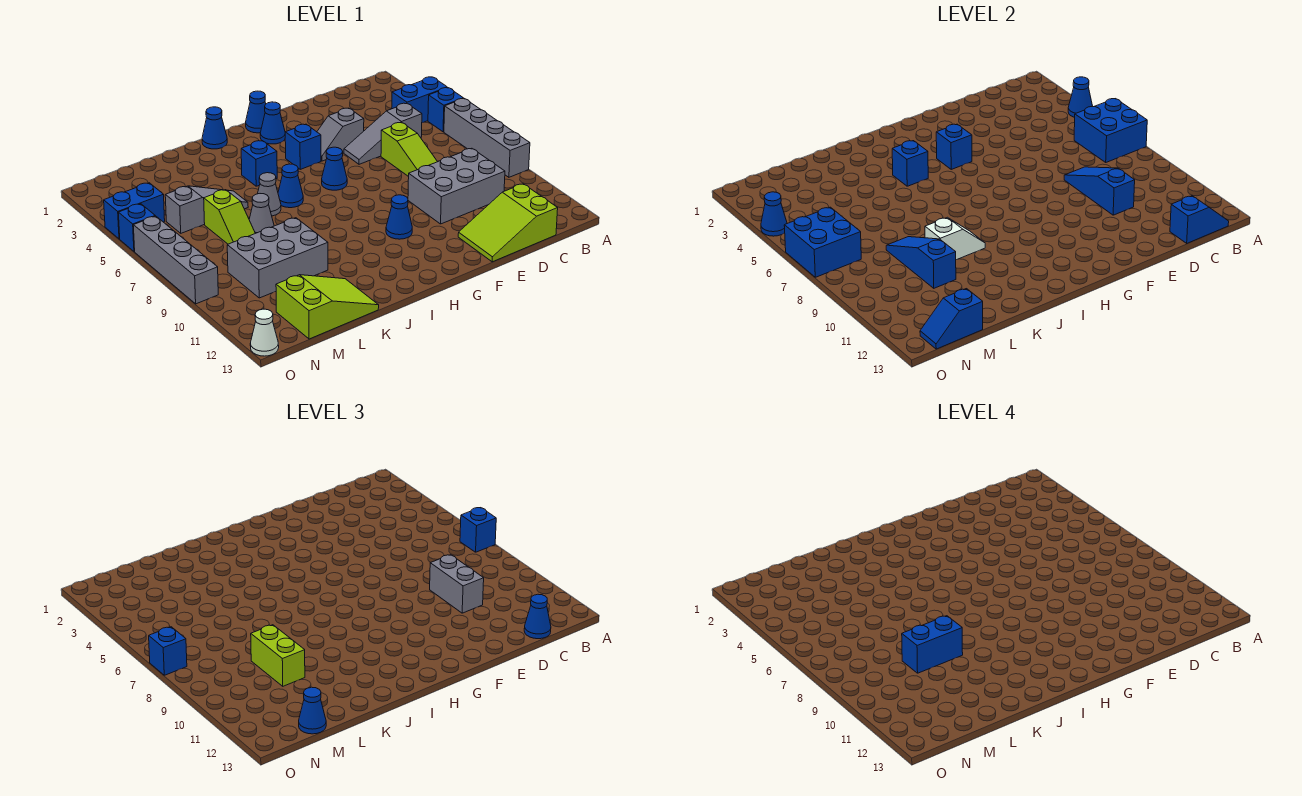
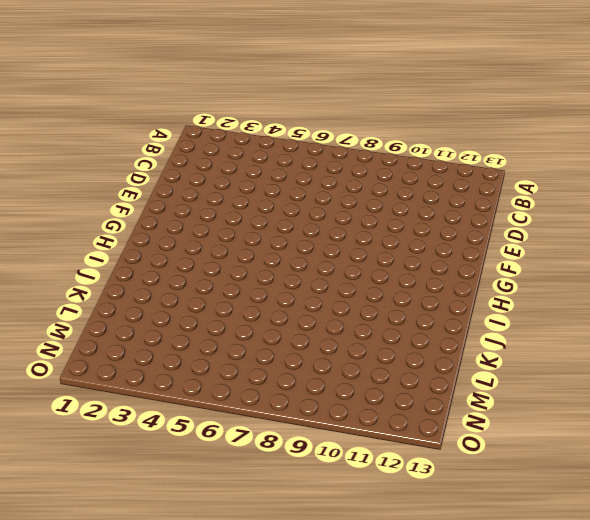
none -> blue brick A4:B4 level 1
none -> blue brick A5 level 1
none -> grey brick A6:A9 level 1
none -> grey slope C5:E5 level 1 top C

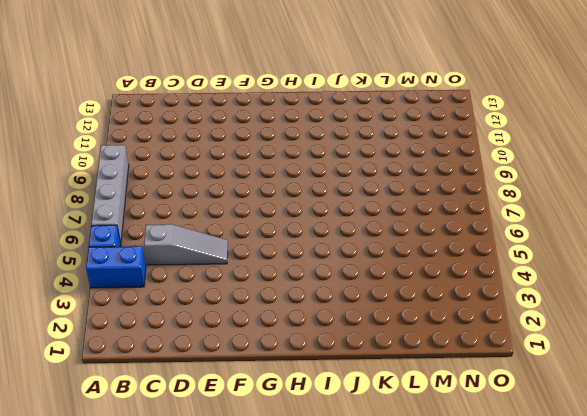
none -> grey brick C9:E10 level 1
none -> lime slope C12:E13 level 1 top C
none -> lime slope D6:D8 level 1 top 6
none -> grey slope E4:F4 level 1 top E

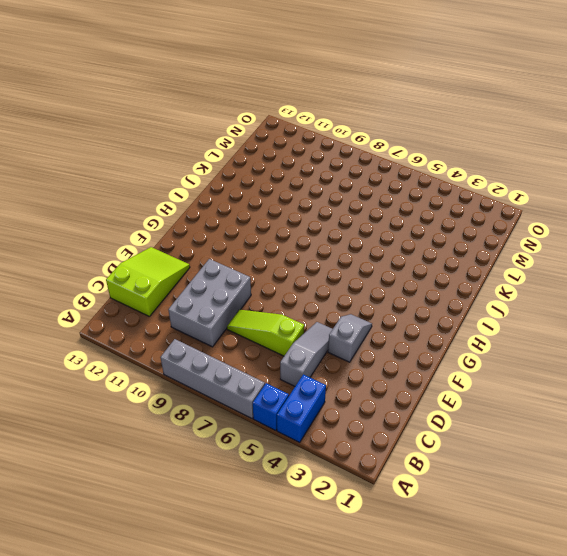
none -> blue cone G1 level 1
none -> blue cone G2 level 1
none -> blue brick G4 level 1
none -> blue cone G6 level 1

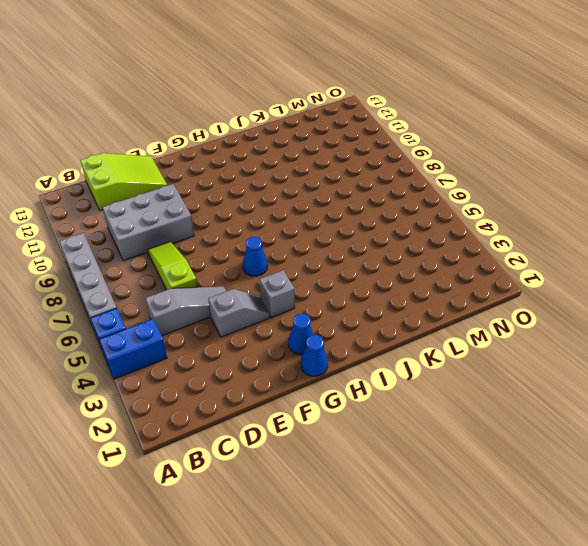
grey brick G4 level 1 -> blue brick G4 level 1
none -> blue cone G10 level 1
none -> blue cone I1 level 1
none -> blue brick I4 level 1
none -> blue cone I6 level 1

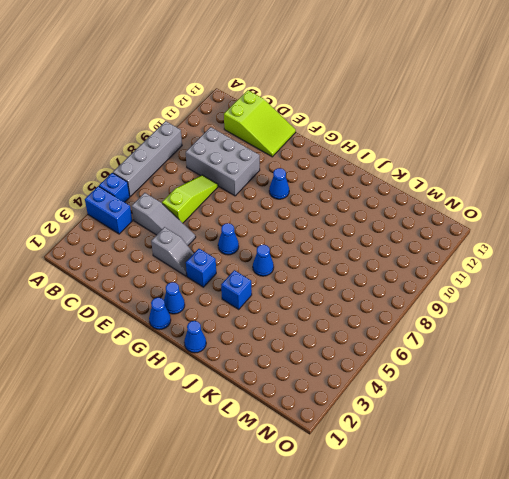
none -> grey cone J6 level 1
none -> grey slope K5:M5 level 1 top M
none -> grey cone K7 level 1
none -> grey brick K9:M10 level 1

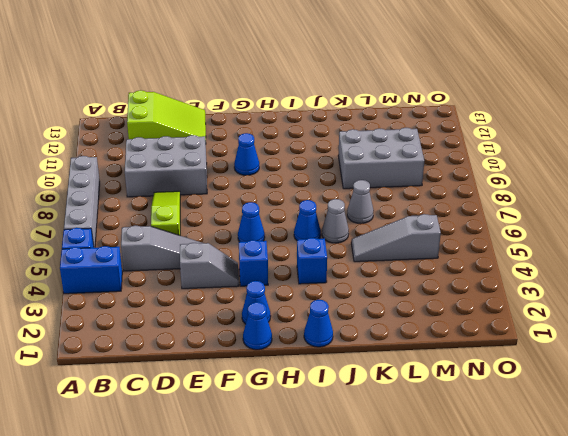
none -> lime slope K12:M13 level 1 top M
none -> lime slope L6:L7 level 1 top 6
none -> blue brick N4:O4 level 1
none -> blue brick O5 level 1

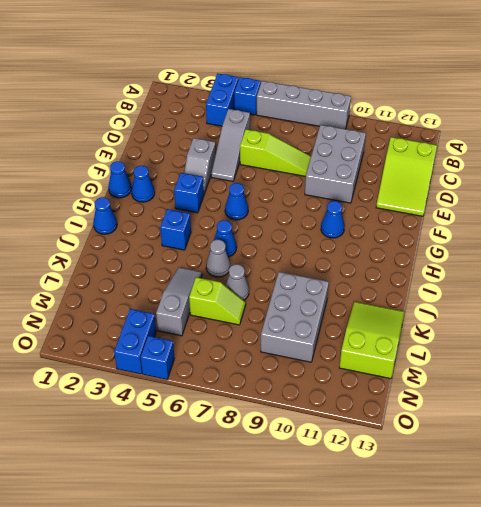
none -> grey brick O6:O9 level 1
none -> white cone O13 level 1
none -> blue cone A4 level 2
none -> blue brick A6:B7 level 2

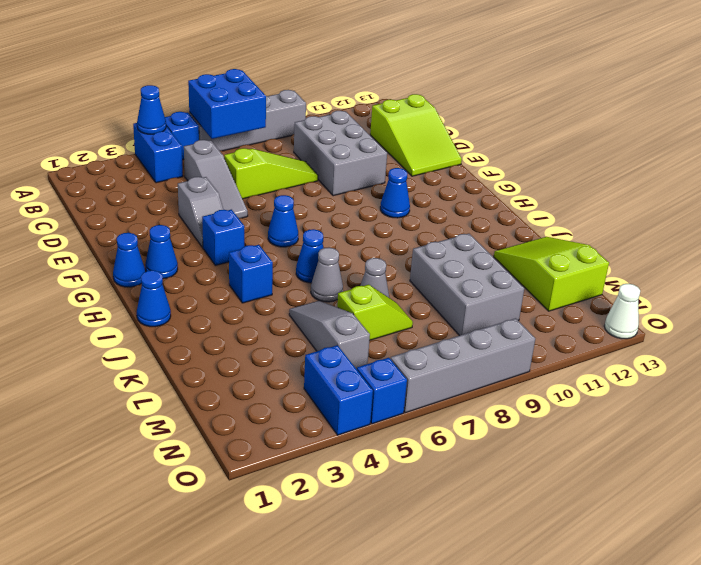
none -> blue slope B13:C13 level 2 top C
none -> blue slope D8:D10 level 2 top 10
none -> blue brick G4 level 2
none -> blue brick I4 level 2

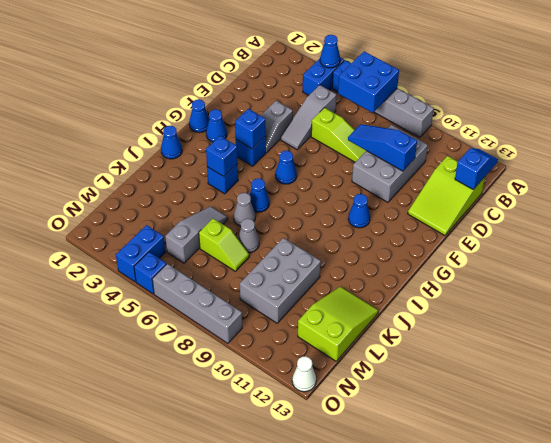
none -> white slope J9:K9 level 2 top K
none -> blue slope L8:L10 level 2 top 10
none -> blue slope M13:N13 level 2 top M
none -> blue brick N6:O7 level 2

